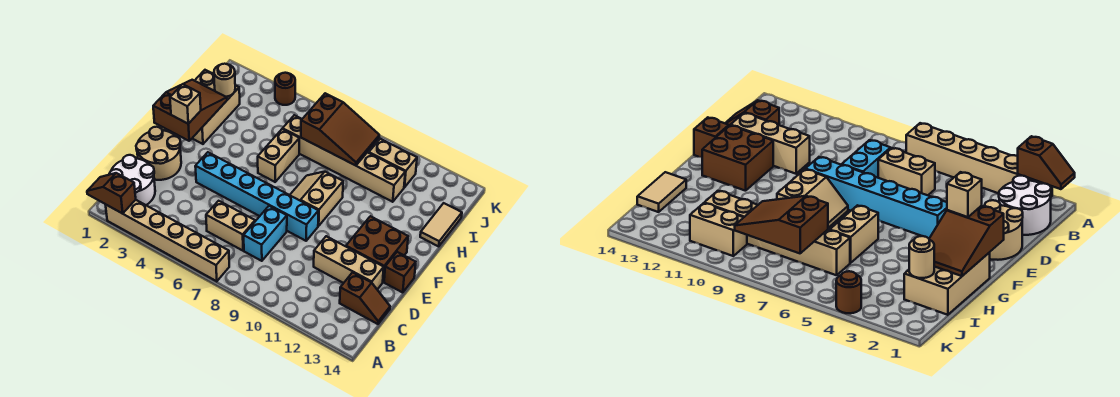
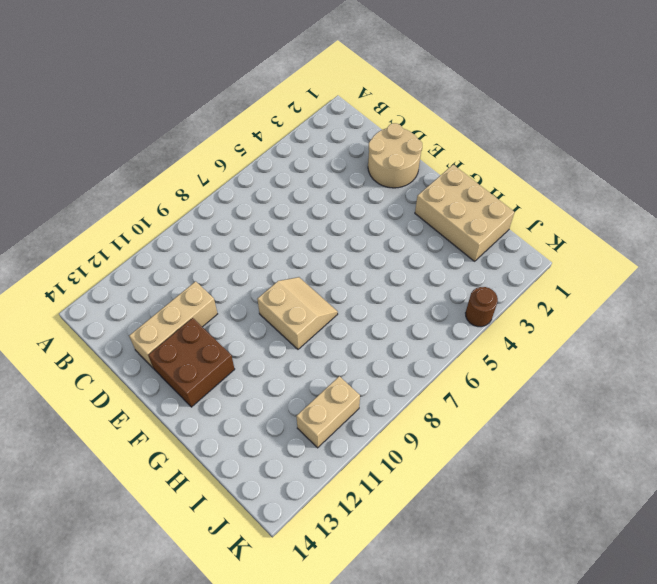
none -> tan brick A2:A7 level 1
none -> white round brick B1:C2 level 1
none -> tan brick C6:C7 level 1

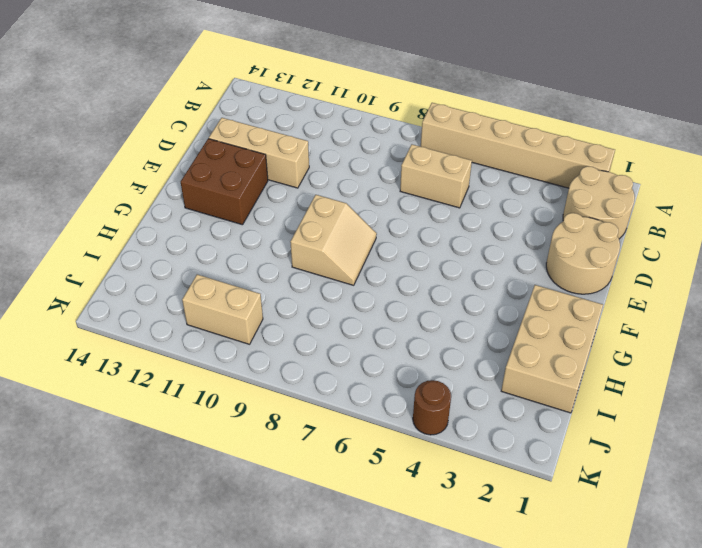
tan round brick B1:C2 level 1 -> white round brick B1:C2 level 1
none -> cyan brick C8:D8 level 1
none -> brown slope C13:C14 level 1 top 13
none -> cyan brick E4:E9 level 1

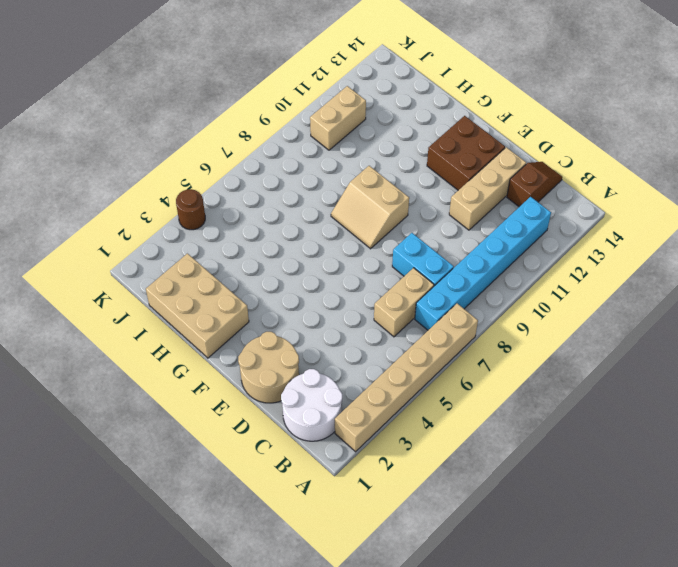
cyan brick B7:B12 level 1 -> cyan brick E4:E9 level 1
none -> brown brick E14 level 1
none -> tan brick G6:H6 level 1
none -> tan tile H14:I14 level 1

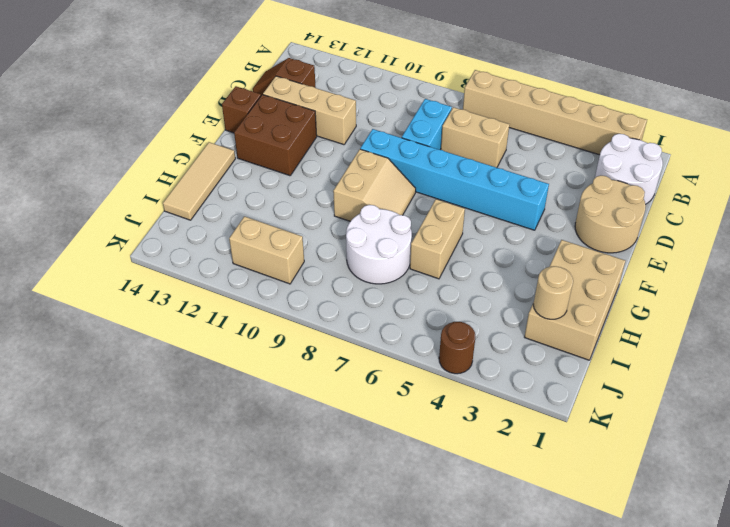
tan tile G14:I14 level 1 -> tan tile H14:I14 level 1
white round brick H7:I8 level 1 -> tan brick I6:I11 level 1
none -> brown slope A1:A2 level 2 top 2
none -> brown slope F1:H2 level 2 top F
none -> brown slope I7:J9 level 2 top 7

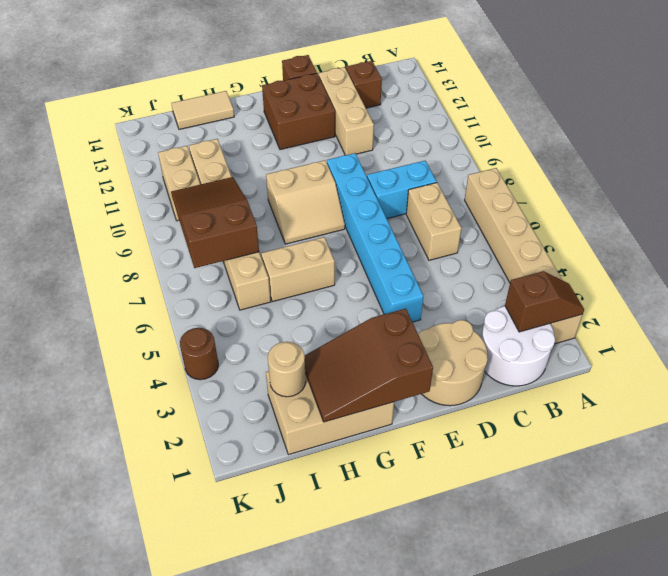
brown slope A2:B2 level 2 top B -> brown slope A1:A2 level 2 top 2
none -> tan brick F2 level 3

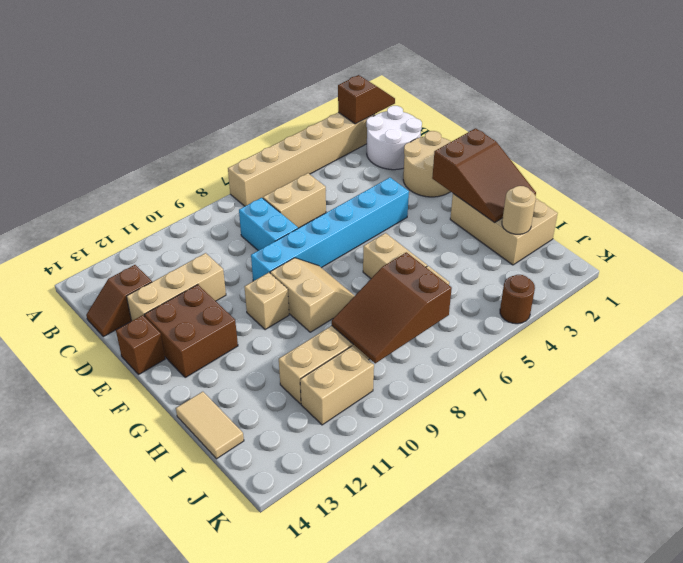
tan brick F10 level 1 -> tan brick F2 level 3

